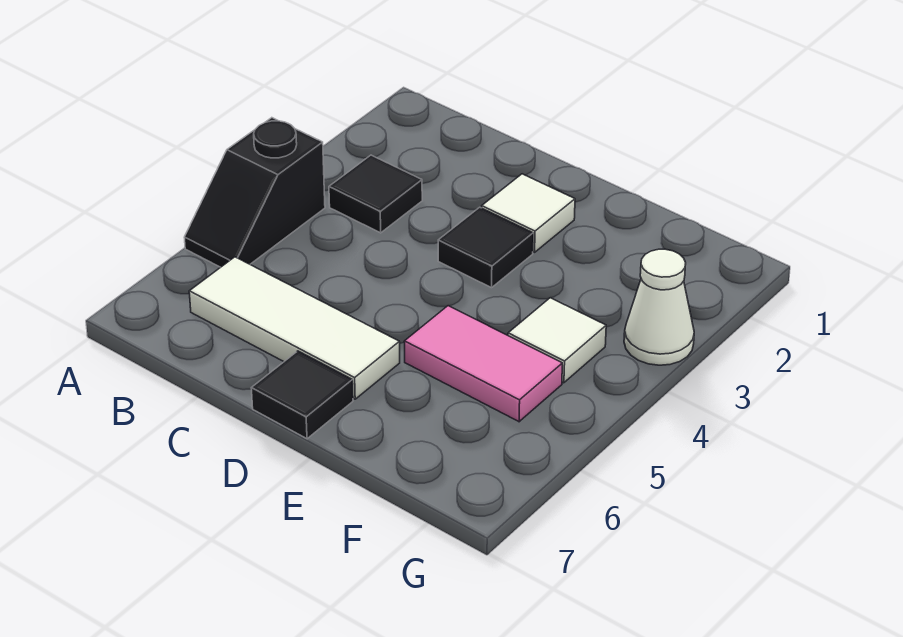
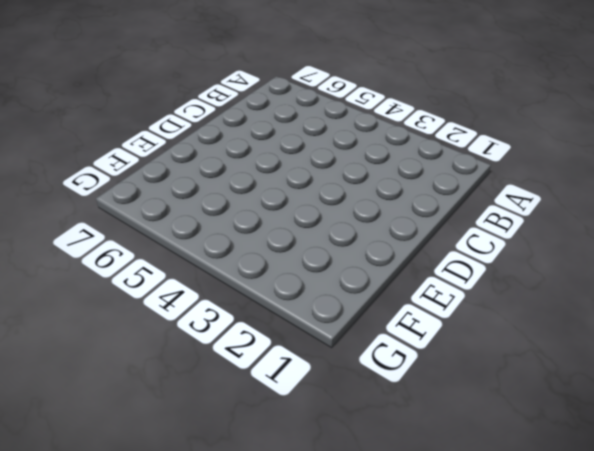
none -> black slope A4:A5 level 1 top 4
none -> black tile B3 level 1

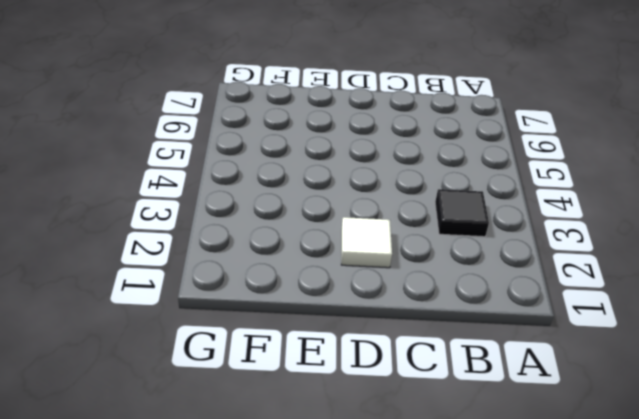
none -> black slope A4:A5 level 1 top 4
none -> white tile B6:D6 level 1

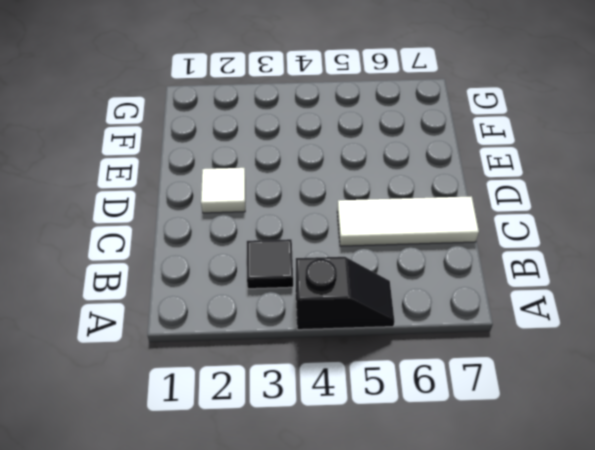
white tile C5:C7 level 1 -> white tile B6:D6 level 1
none -> black tile D3 level 1
none -> black tile D7 level 1

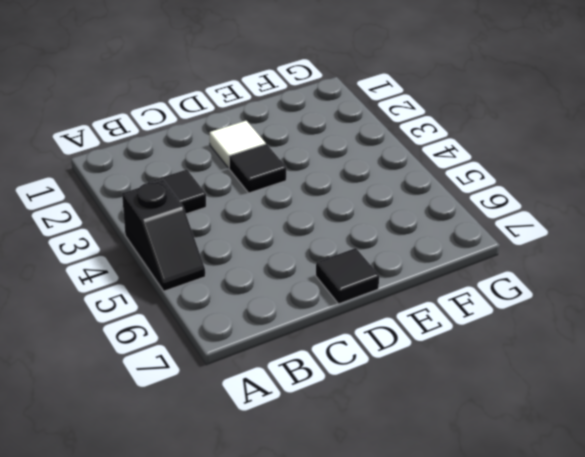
none -> white tile B6:D6 level 1
none -> pink tile E5:F5 level 1

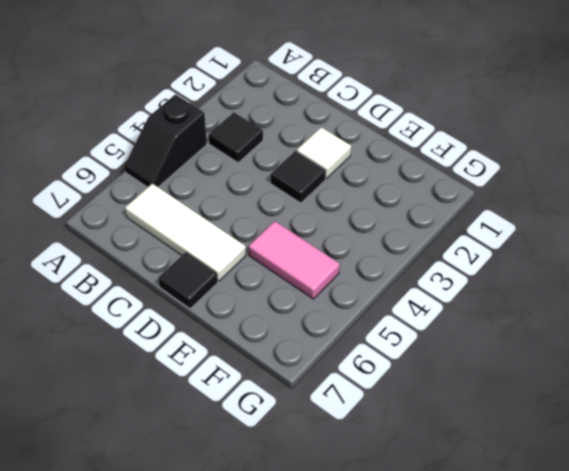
none -> white tile F4 level 1
none -> white cone G3 level 1

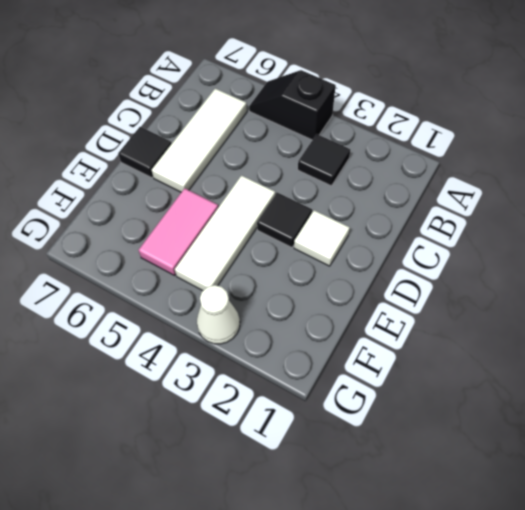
white tile D4:F4 level 1 -> white tile F4 level 1

